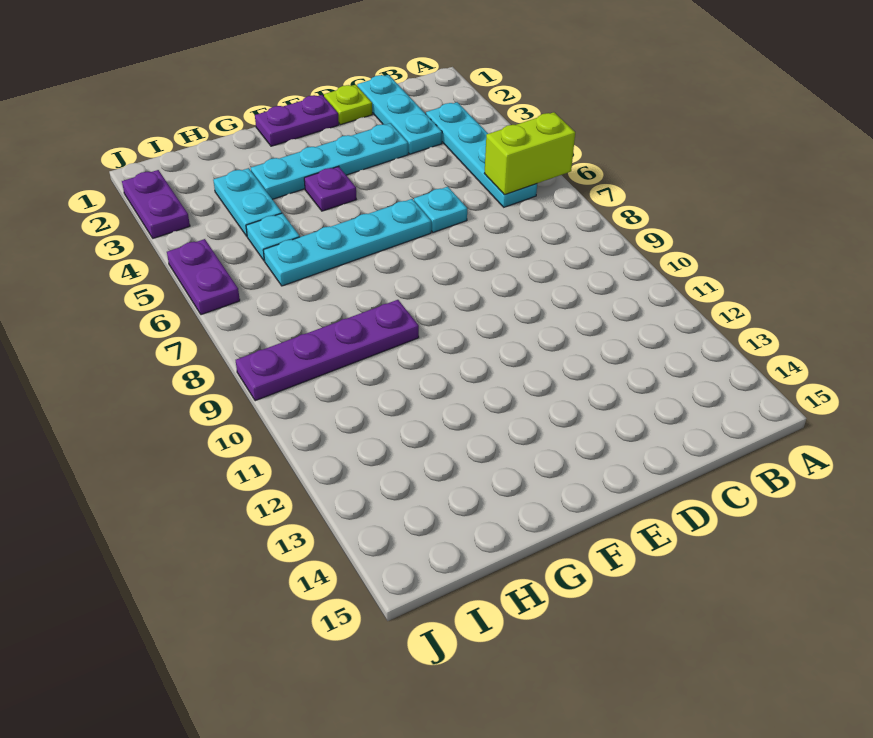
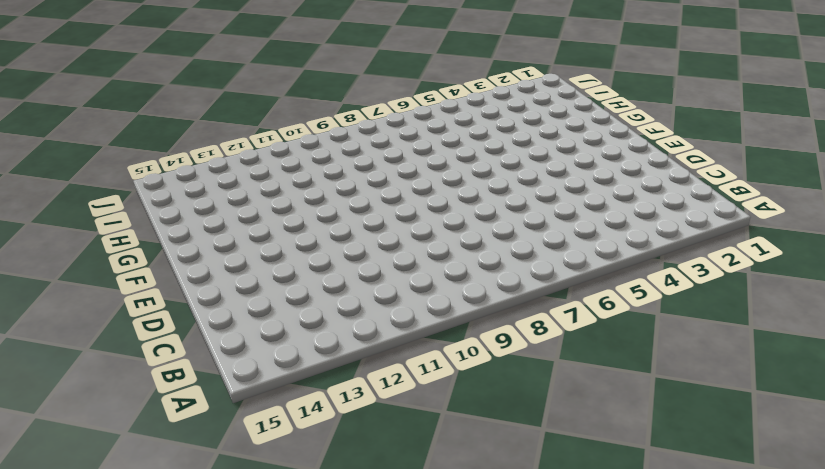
none -> cyan plate B3:B6 level 1
none -> cyan plate C1:C3 level 1
none -> lime plate D1 level 1

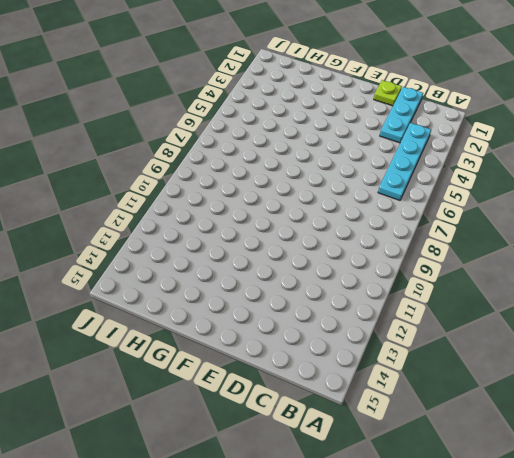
none -> cyan plate D3:G3 level 1
none -> cyan plate D6 level 1
none -> purple plate E1:F1 level 1

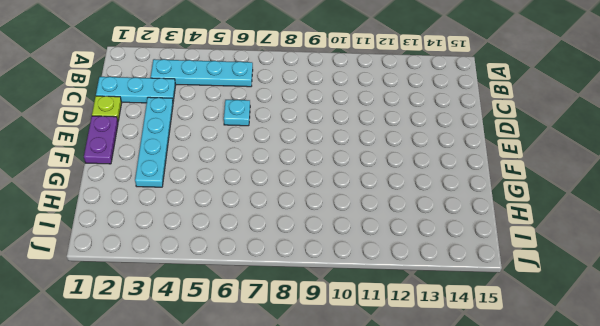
none -> cyan plate E6:H6 level 1
none -> purple plate F4 level 1
none -> purple plate G9:J9 level 1

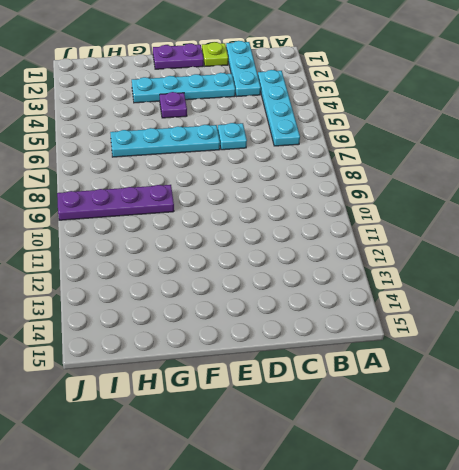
none -> cyan plate H3:H4 level 1
none -> cyan plate H5 level 1
none -> purple plate J2:J3 level 1

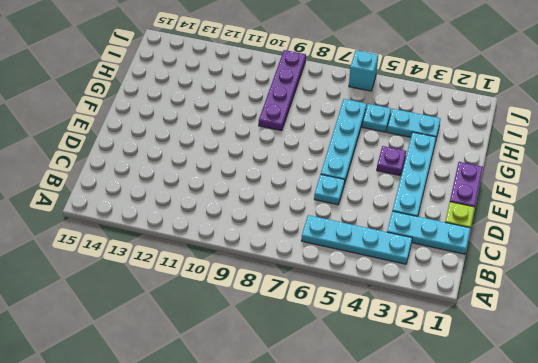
cyan brick J6 level 1 -> purple plate J5:J6 level 1
none -> purple plate J2:J3 level 1
none -> lime brick A6:B6 level 2

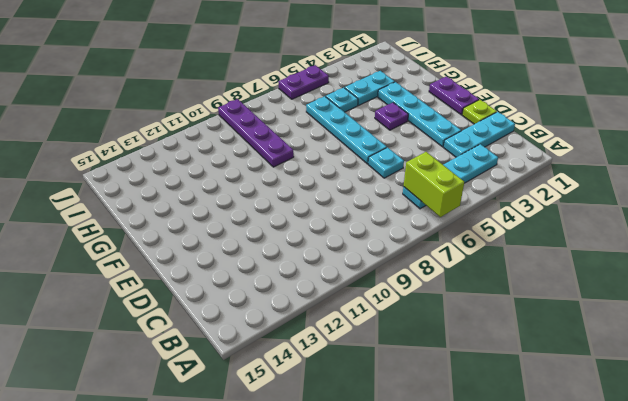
none -> purple plate J2:J3 level 1

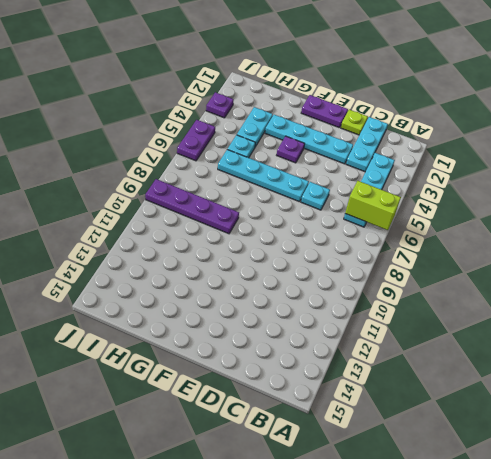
purple plate J3 level 1 -> purple plate J2:J3 level 1

